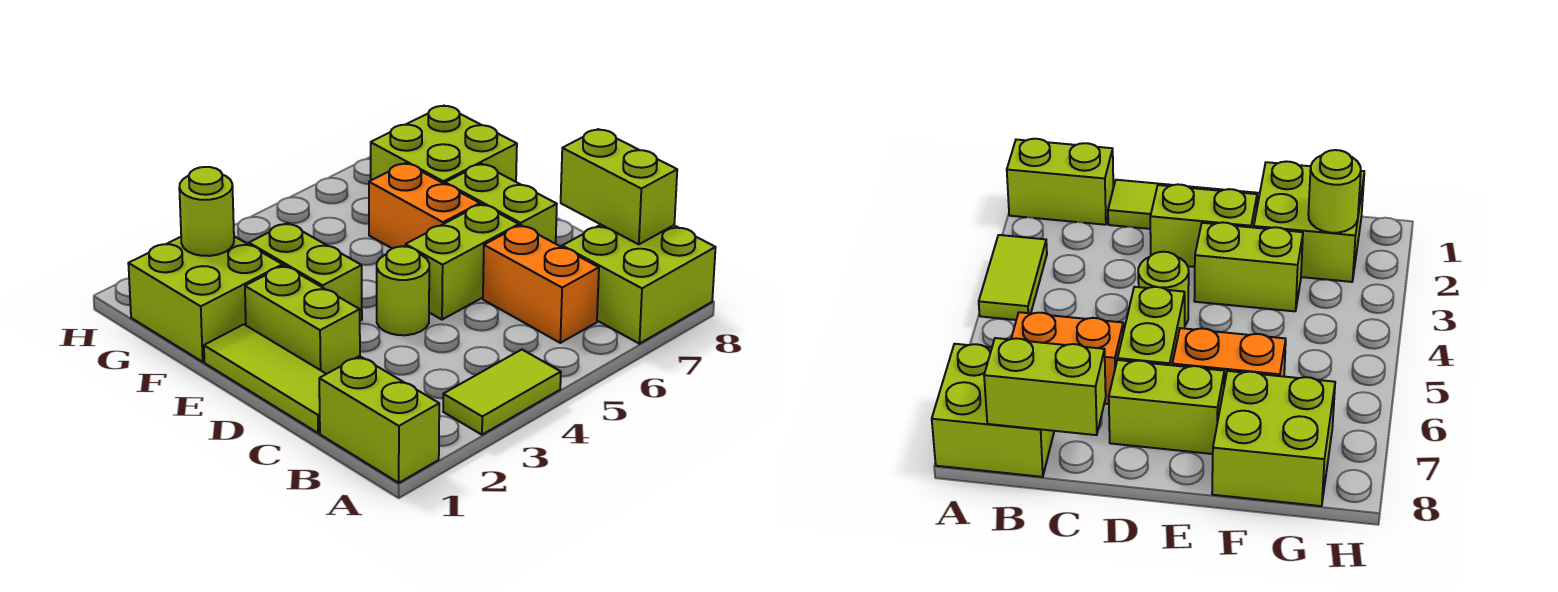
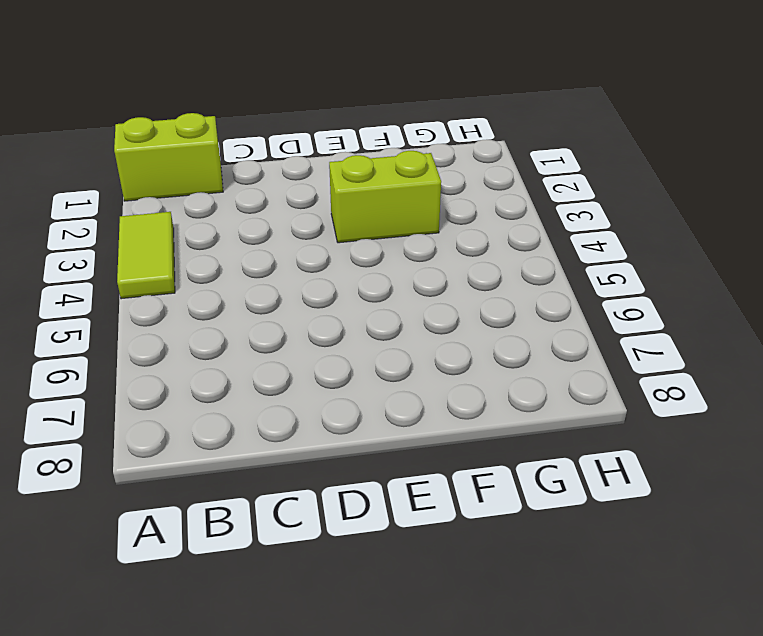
none -> lime brick A7:B8 level 1
none -> orange brick B6:C6 level 1
none -> lime tile C1:E1 level 1

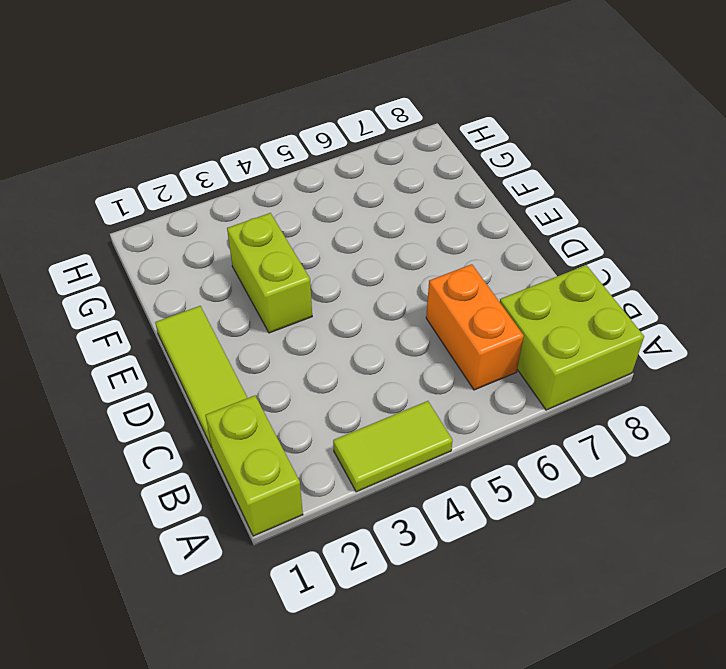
none -> lime brick D2:E2 level 1
none -> lime round brick D4 level 1
none -> lime brick D5:D6 level 1

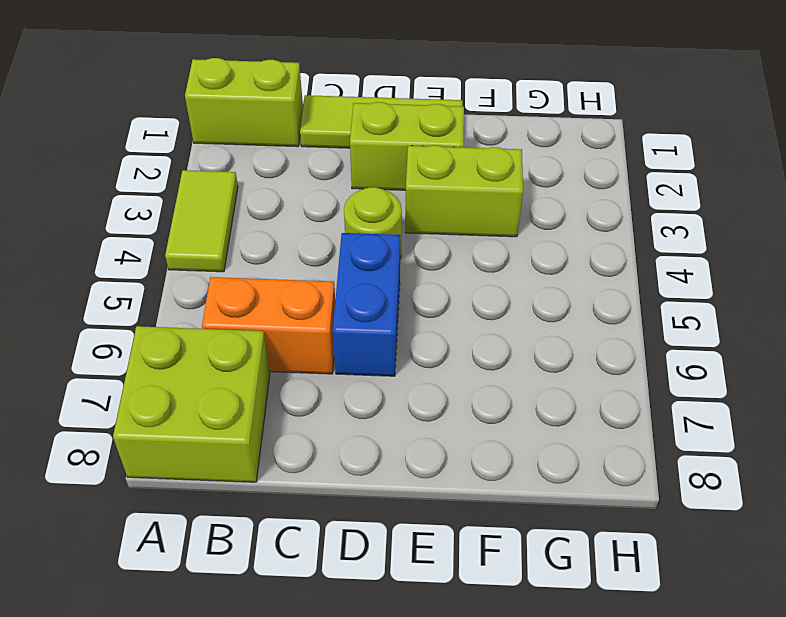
blue brick D5:D6 level 1 -> lime brick D5:D6 level 1
none -> lime brick D7:E7 level 1
none -> orange brick E6:F6 level 1
none -> lime brick F1:G2 level 1

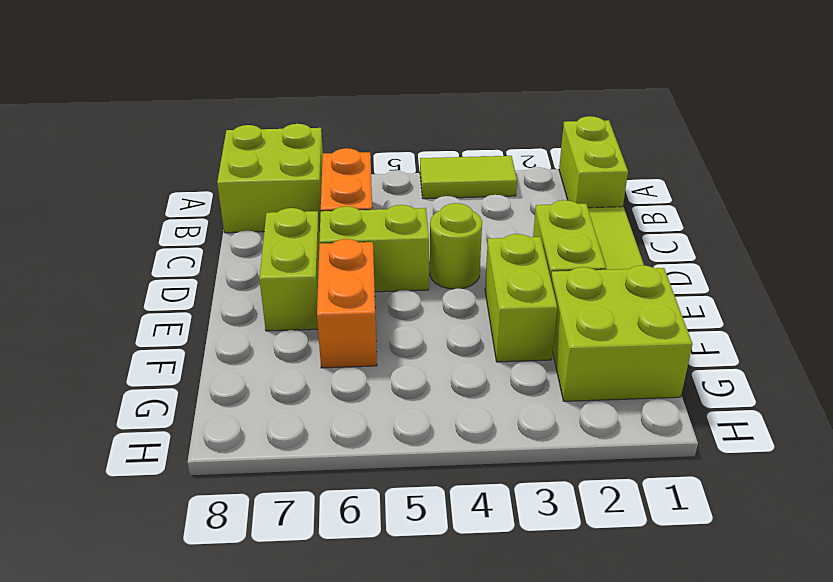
none -> lime brick F7:G8 level 1
none -> lime brick B8:C8 level 2
none -> lime round brick G2 level 2

